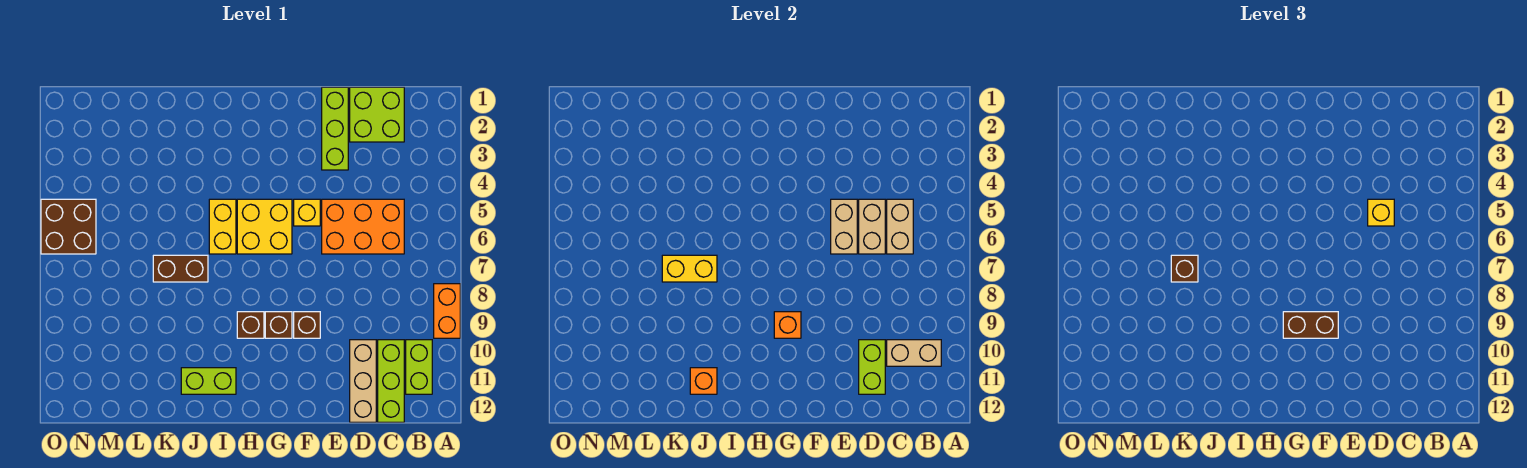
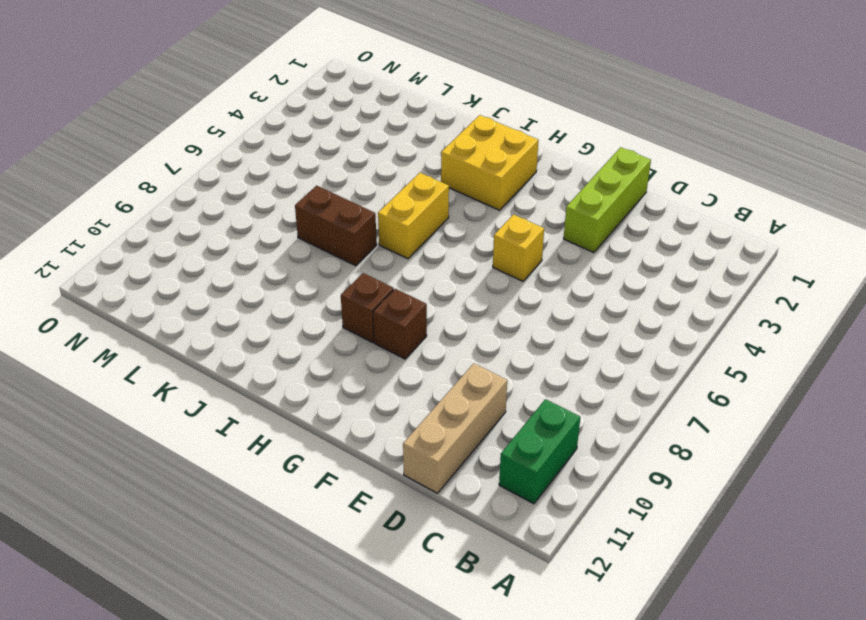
green brick B10:B11 level 1 -> lime brick B10:B11 level 1
yellow brick H2:I3 level 1 -> yellow brick G5:H6 level 1
none -> orange brick A8:A9 level 1
none -> lime brick C1:D2 level 1
none -> orange brick C5:E6 level 1

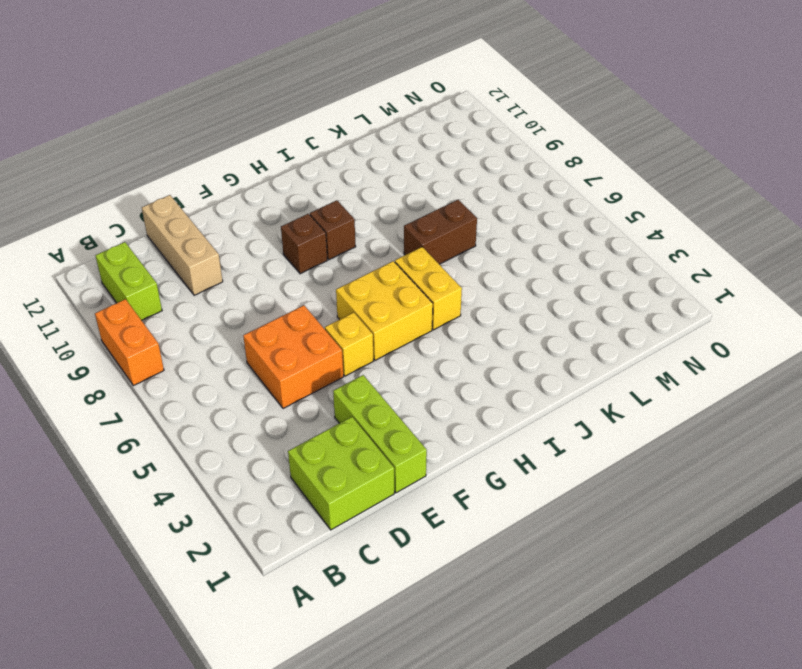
orange brick D5:E6 level 1 -> orange brick C5:E6 level 1
none -> lime brick C10:C12 level 1
none -> brown brick F9 level 1
none -> lime brick I11:J11 level 1

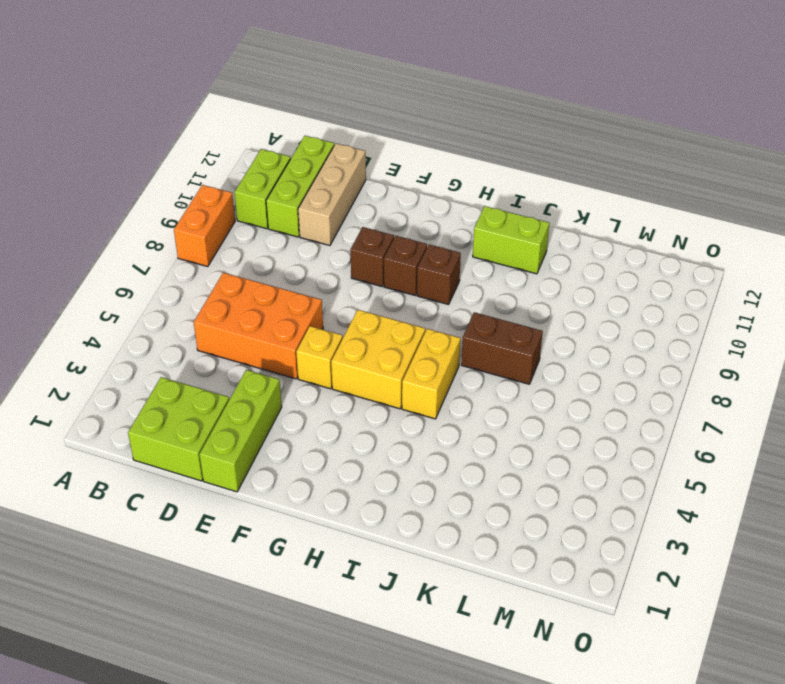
none -> brown brick N5:O6 level 1
none -> tan brick B10:C10 level 2
none -> tan brick C5:C6 level 2

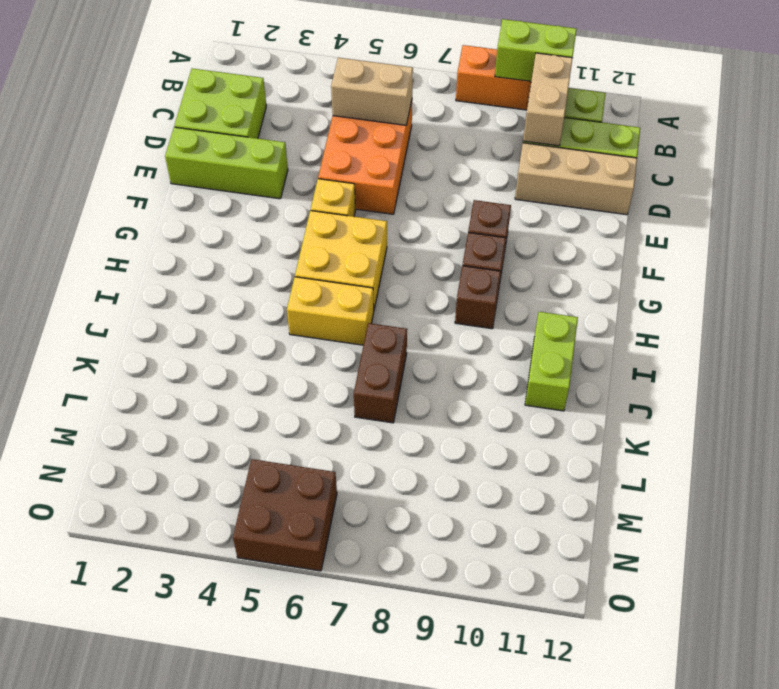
lime brick A9:A10 level 2 -> lime brick D10:D11 level 2
none -> tan brick D5:D6 level 2
none -> tan brick E5:E6 level 2
none -> orange brick G9 level 2

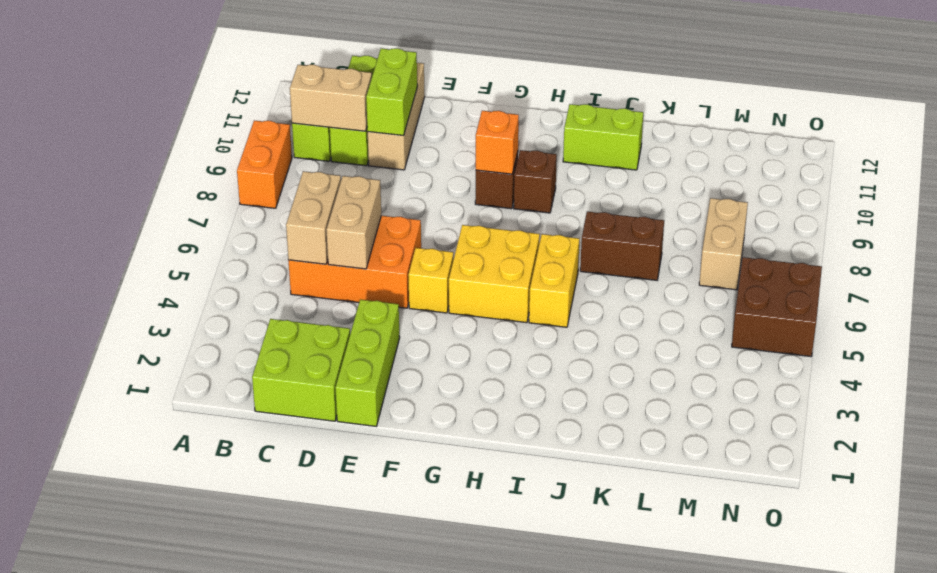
tan brick M7:M8 level 1 -> tan brick E5:E6 level 2
none -> brown brick F9 level 1
none -> yellow brick J7:K7 level 2
none -> orange brick J11 level 2

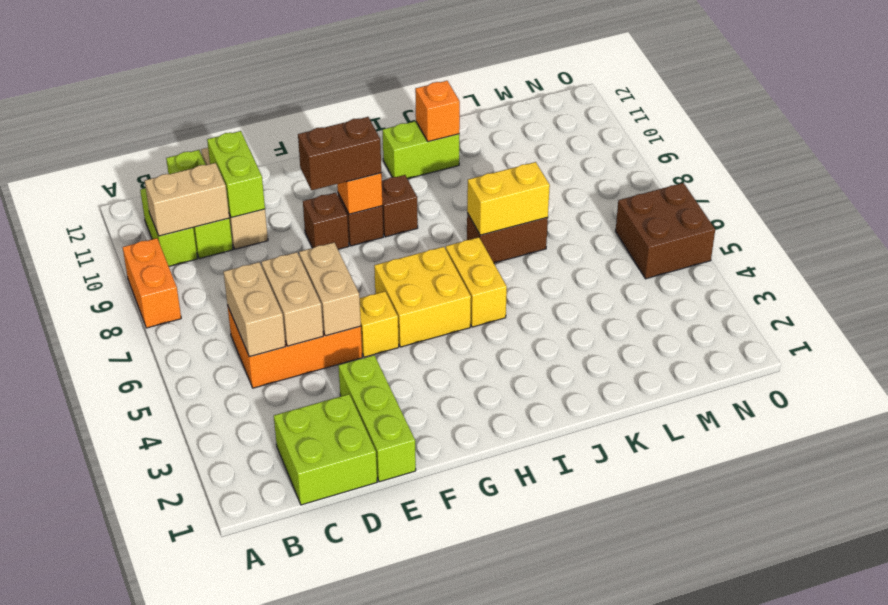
none -> yellow brick D5 level 3
none -> brown brick K7 level 3

